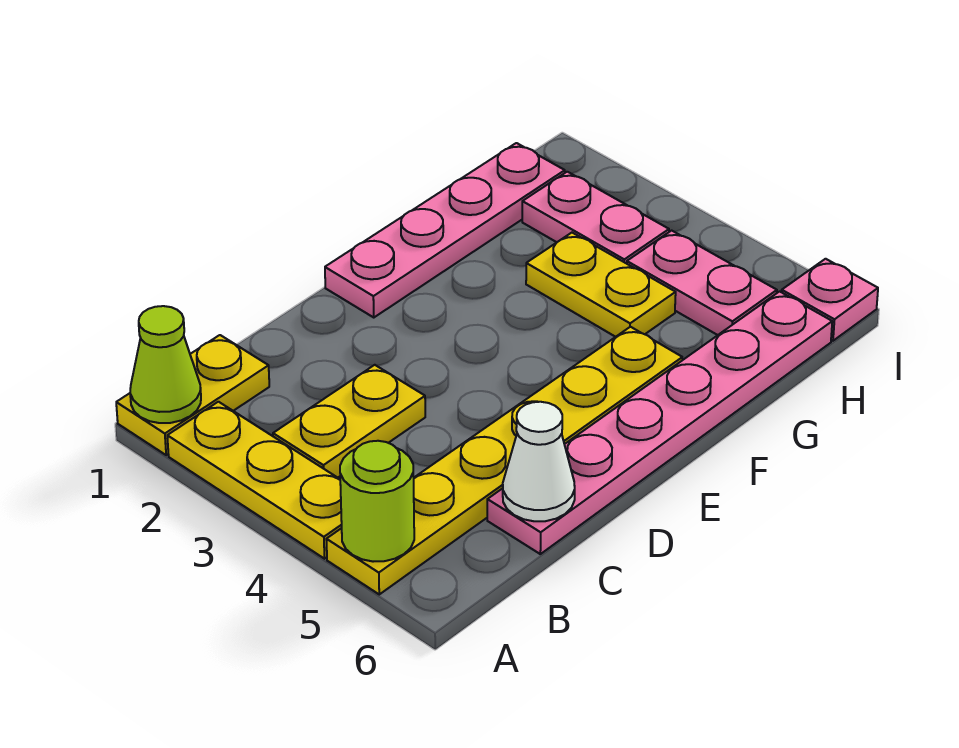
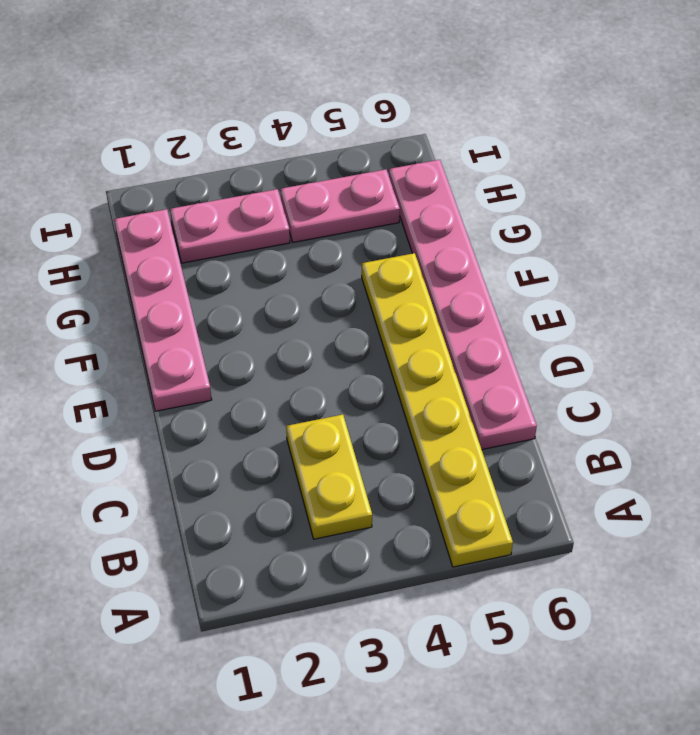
none -> yellow plate A1:B1 level 1
none -> yellow plate A2:A4 level 1
none -> yellow plate G3:G4 level 1

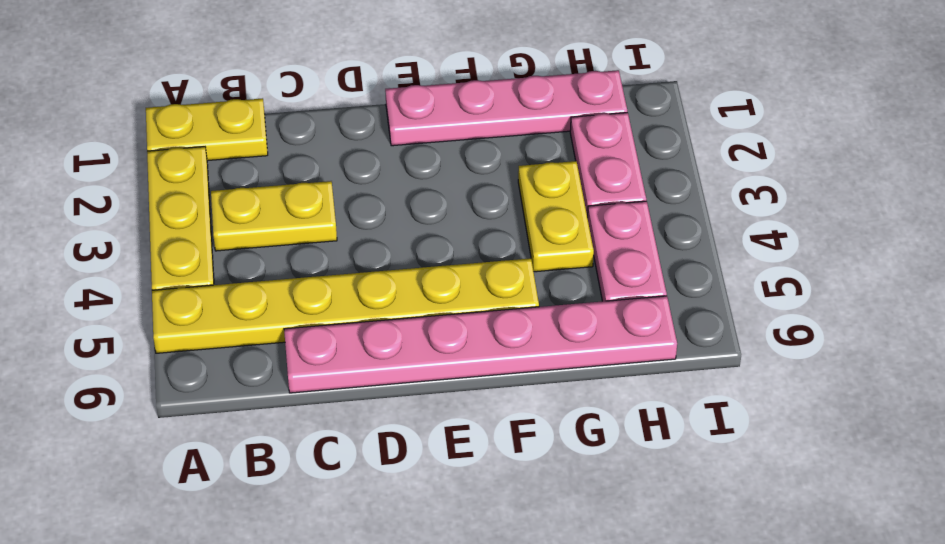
none -> pink plate I6 level 1
none -> lime cone A1 level 2
none -> lime round brick A5 level 2

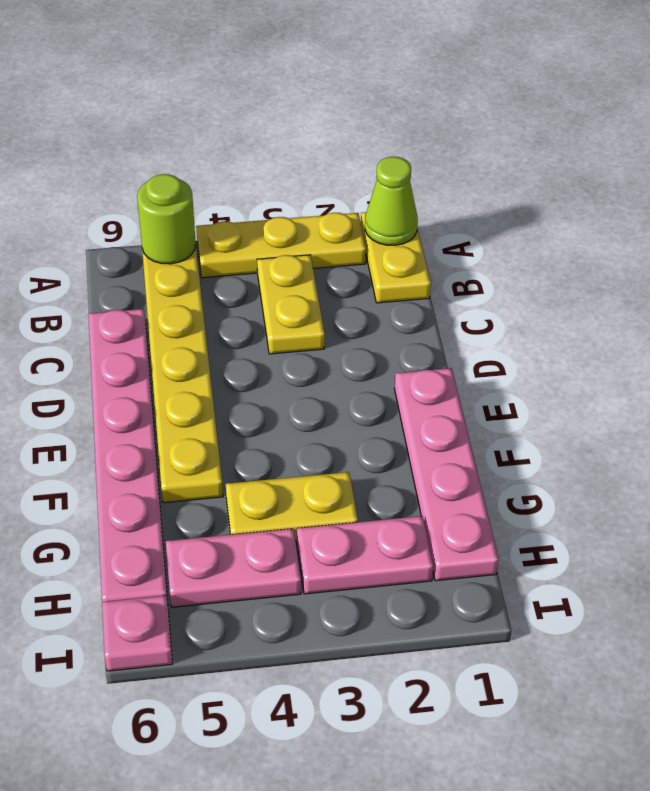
none -> white cone C6 level 2

